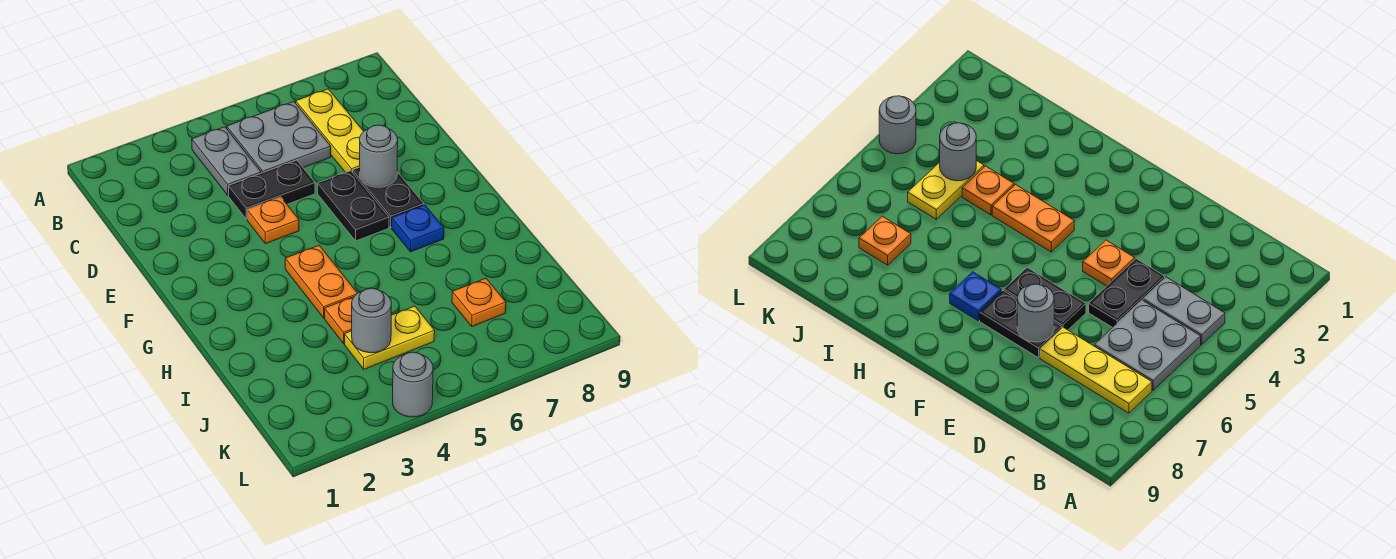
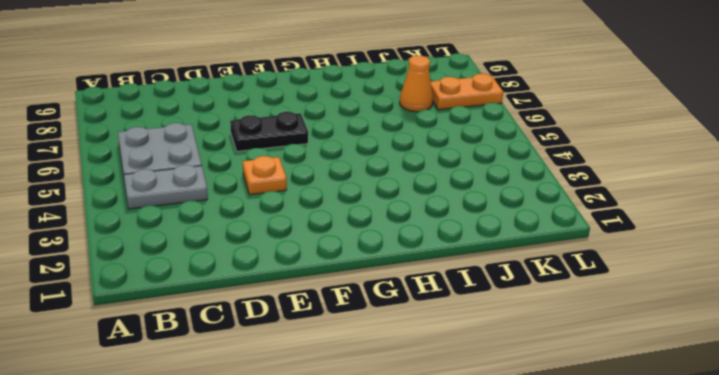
orange cone J7 level 1 -> orange plate J7 level 1
orange plate K7:L7 level 1 -> orange plate G4:H4 level 1
none -> yellow plate B7:D7 level 1
none -> black plate D4:D5 level 1
none -> black plate E7:F7 level 1

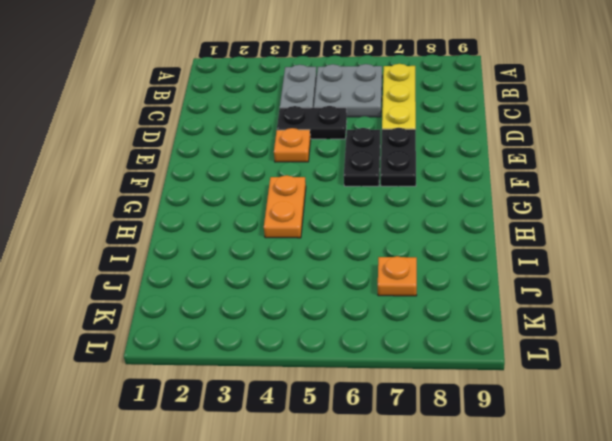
none -> blue plate G7 level 1
none -> orange plate I4 level 1
none -> yellow plate J4:J5 level 1

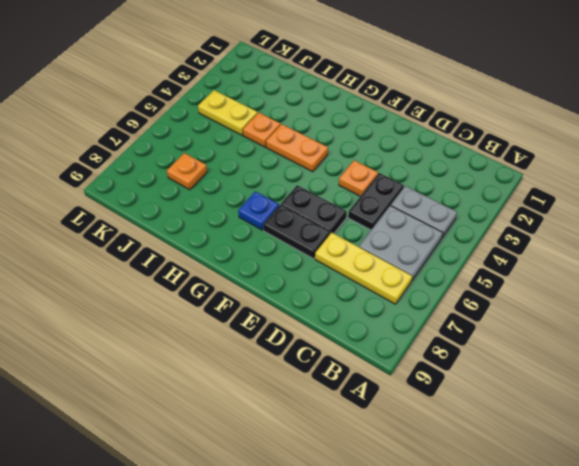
yellow plate J4:K4 level 1 -> yellow plate J4:J5 level 1
none -> grey round brick L4 level 1
none -> grey round brick E7 level 2
none -> grey round brick J4 level 2

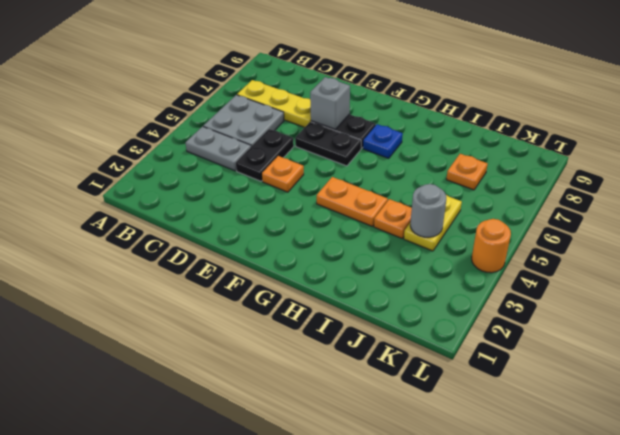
grey brick E7 level 2 -> grey round brick E7 level 2
orange round brick L4 level 1 -> grey round brick L4 level 1

